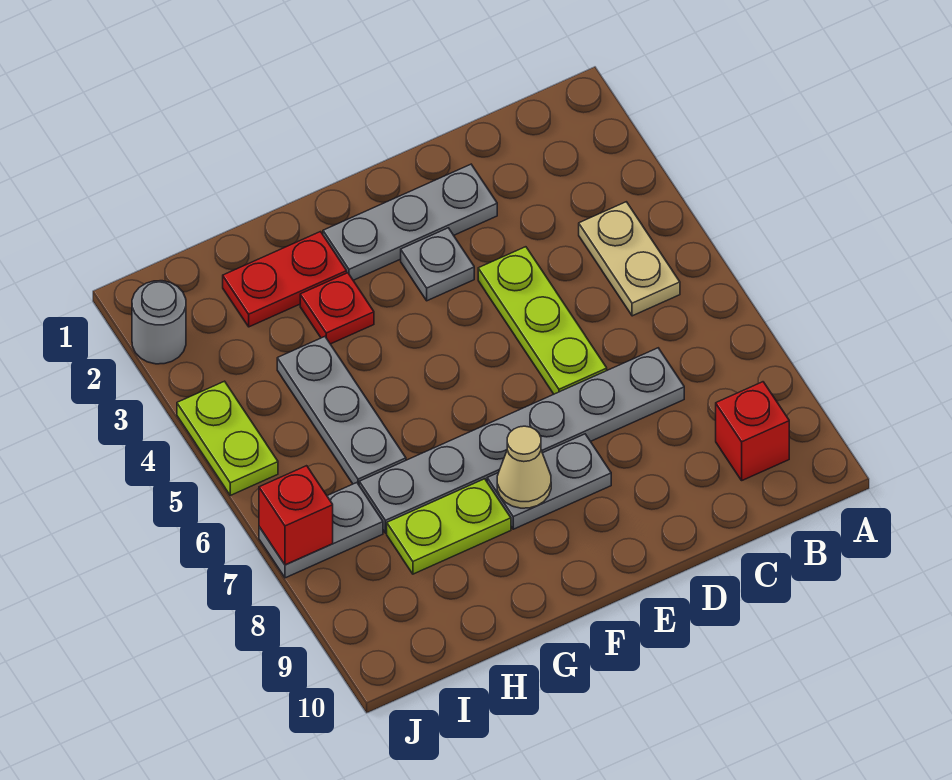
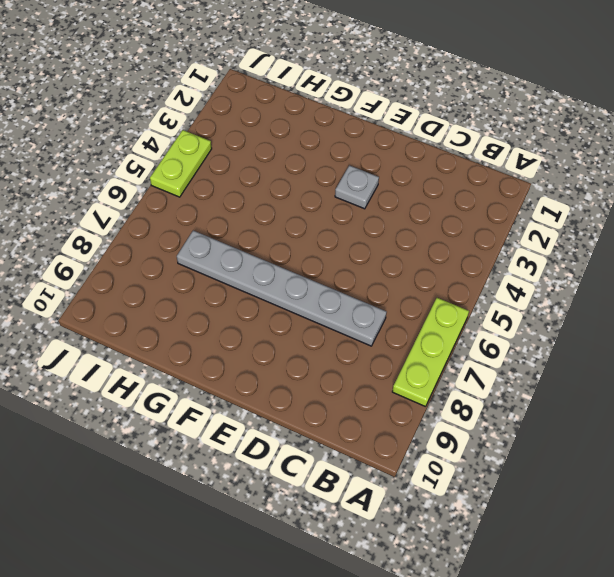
lime plate A6:A8 level 1 -> lime plate D4:D6 level 1
none -> tan plate B4:B5 level 1
none -> red brick B9 level 1
none -> grey plate D2:F2 level 1

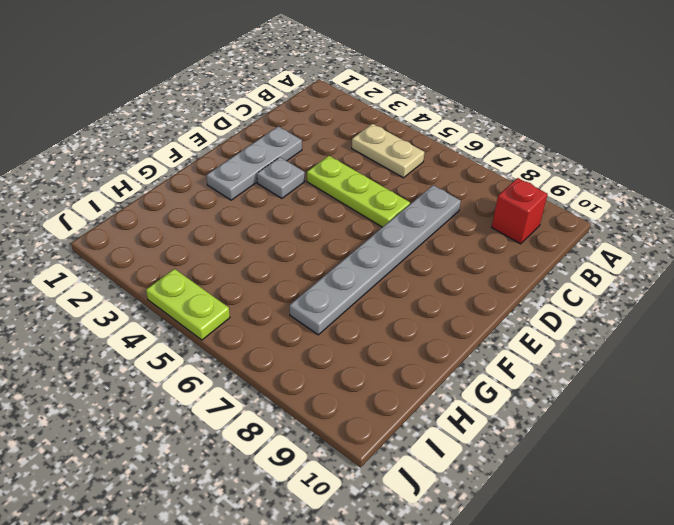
none -> grey plate E8:F8 level 1
none -> red plate G2:H2 level 1
none -> red plate G3 level 1

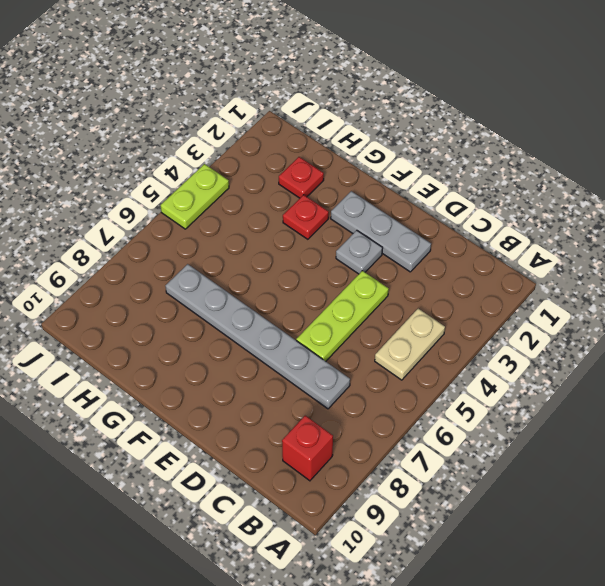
red plate H2 level 1 -> red plate G2:H2 level 1
none -> grey plate E8:F8 level 1
none -> lime plate G8:H8 level 1
none -> grey plate H4:H6 level 1

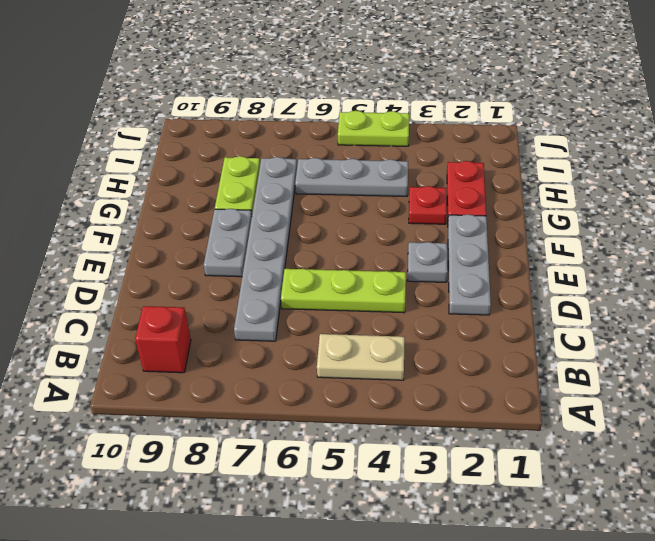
none -> grey plate I7:J7 level 1
none -> grey round brick J2 level 1
none -> tan cone F8 level 2

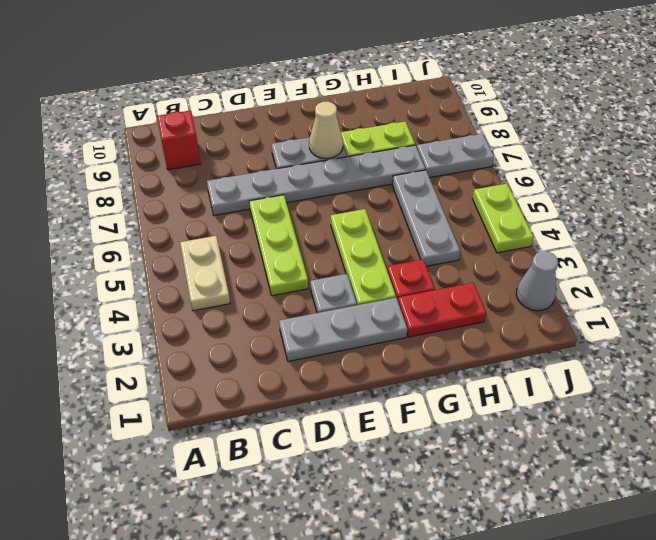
lime plate F3:F5 level 1 -> none
grey cone J2 level 1 -> grey round brick J2 level 1
none -> red brick J7 level 2

